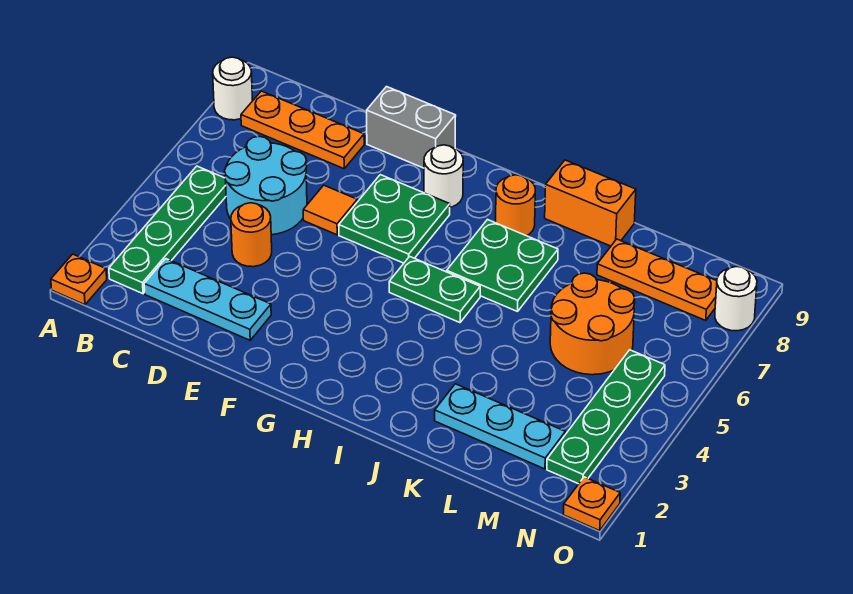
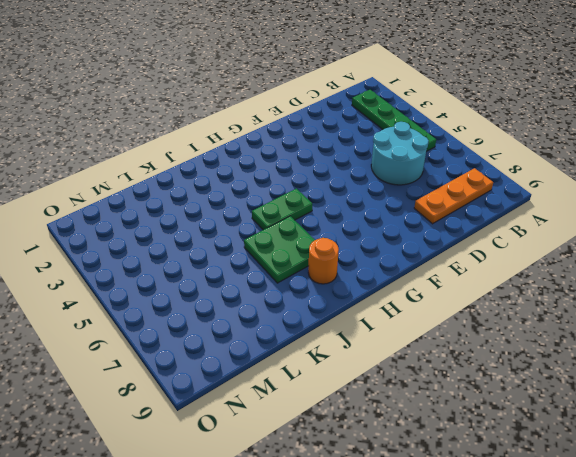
none -> orange plate A1 level 1
none -> white round brick A8 level 1
none -> cyan plate C2:E2 level 1

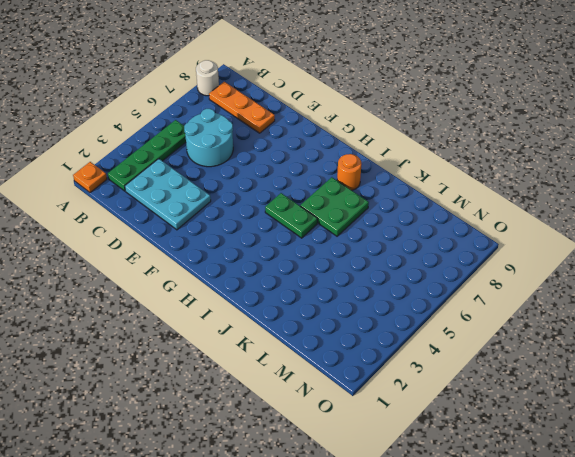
cyan plate C2:E3 level 1 -> cyan plate C2:E2 level 1
none -> orange round brick D4 level 1
none -> orange tile E6 level 1
none -> grey brick E9:F9 level 1

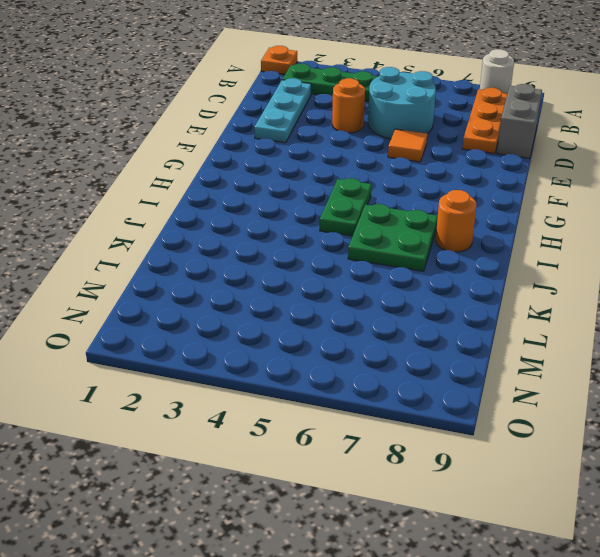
grey brick C9:D9 level 1 -> grey brick E9:F9 level 1
none -> green plate F6:G7 level 1
none -> white round brick G8 level 1
none -> orange brick J9:K9 level 1

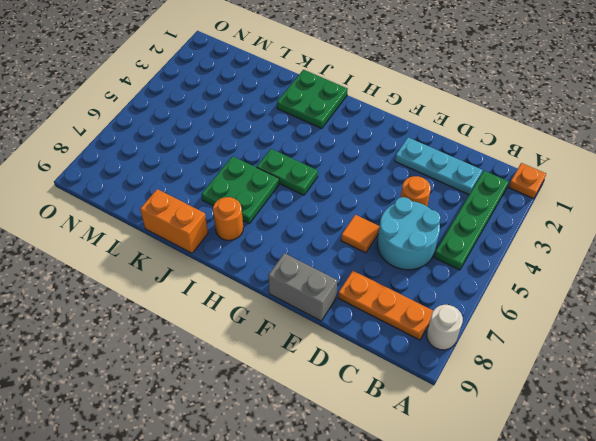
green plate I1:J2 level 1 -> green plate F6:G7 level 1
none -> white round brick G8 level 1
none -> cyan plate K2:M2 level 1
none -> orange round brick L5:M6 level 1

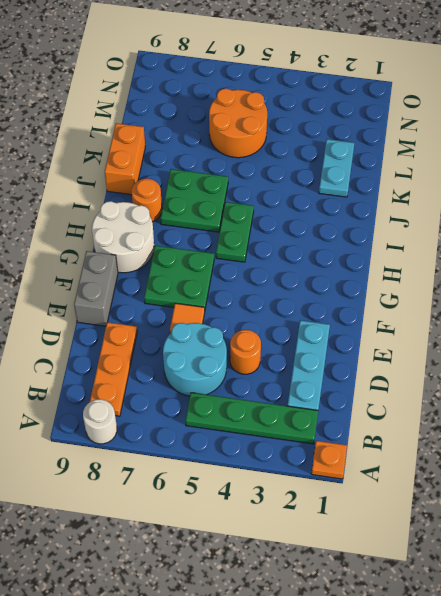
white round brick G8:H9 level 1 -> white round brick G8 level 1
cyan plate K2:L2 level 1 -> cyan plate K2:M2 level 1
none -> orange plate L8:N8 level 1
none -> green plate N2:N5 level 1
none -> orange plate O1 level 1

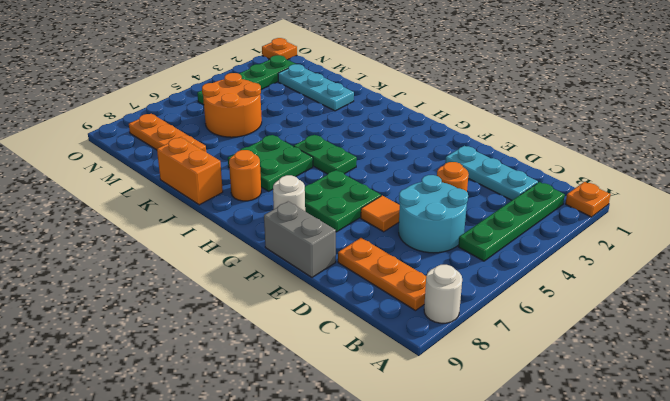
none -> white round brick O8 level 1

